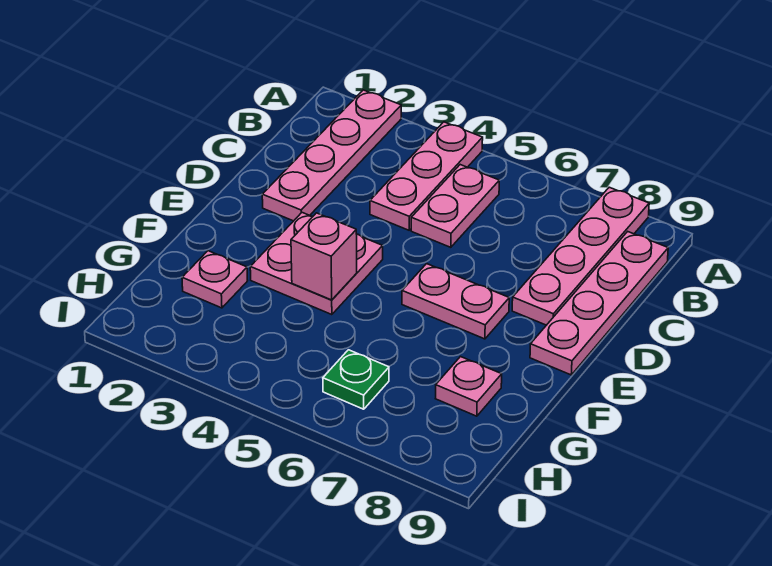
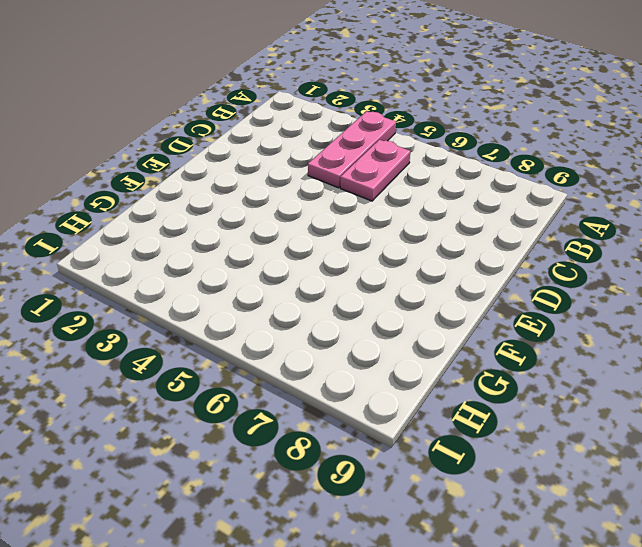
none -> pink plate A2:D2 level 1
none -> pink plate A8:D8 level 1

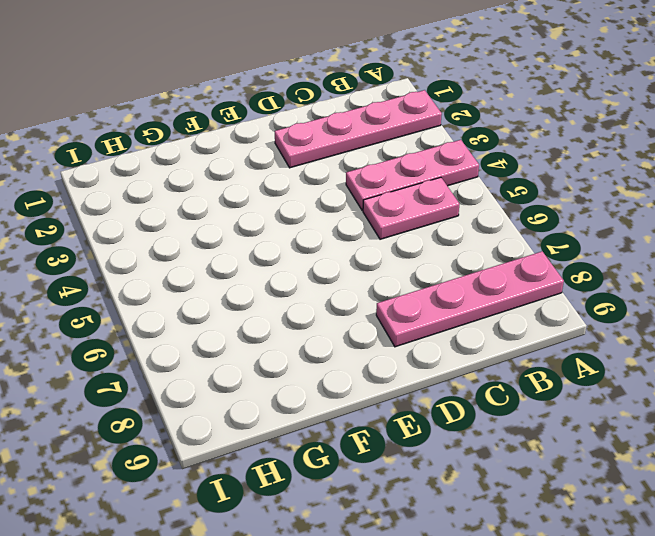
none -> pink plate B9:E9 level 1
none -> pink plate E3:F4 level 1

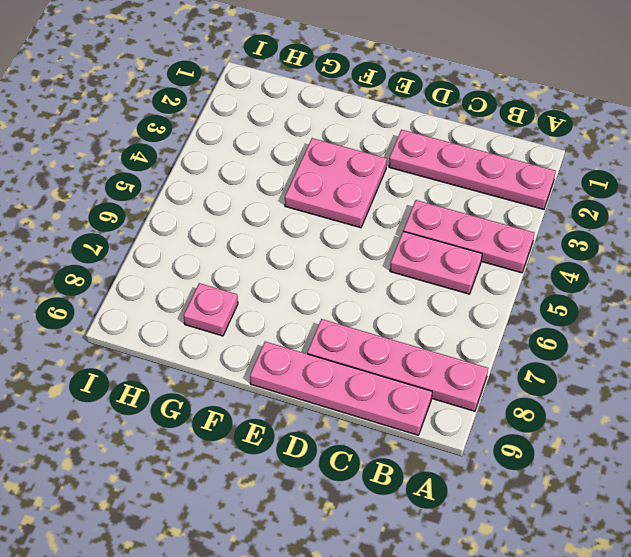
none -> pink plate E6:E7 level 1
none -> pink plate G2 level 1

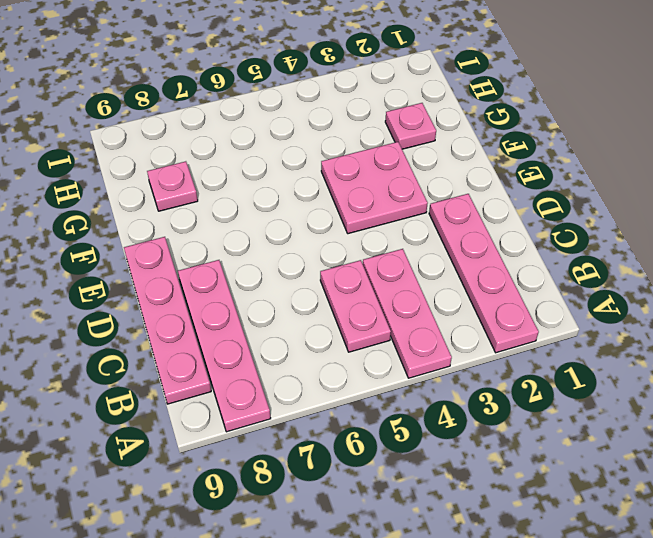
none -> pink plate E6:E7 level 1
none -> green plate H6 level 1

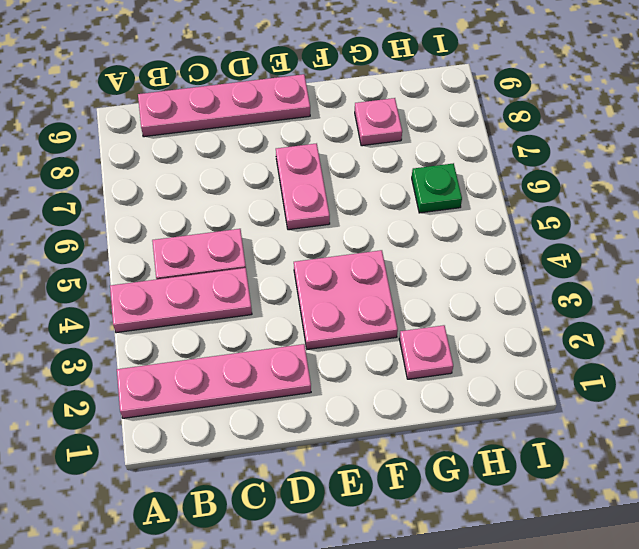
none -> pink plate A8:D8 level 1
none -> pink brick F4 level 2

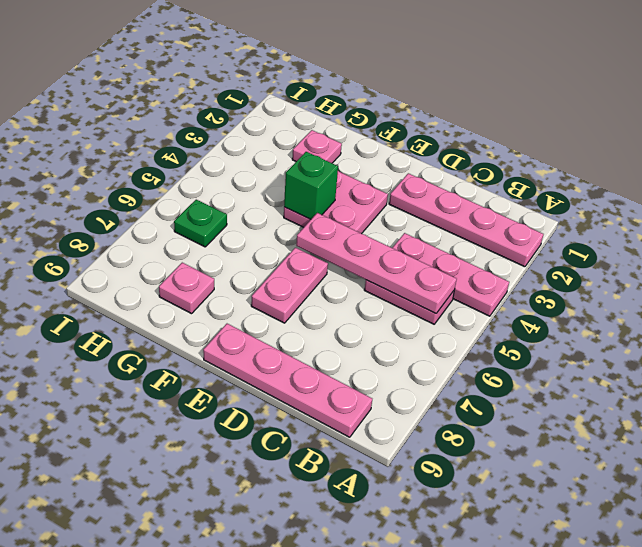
pink plate B5:E5 level 2 -> pink plate A8:D8 level 1
green brick F4 level 2 -> pink brick F4 level 2

